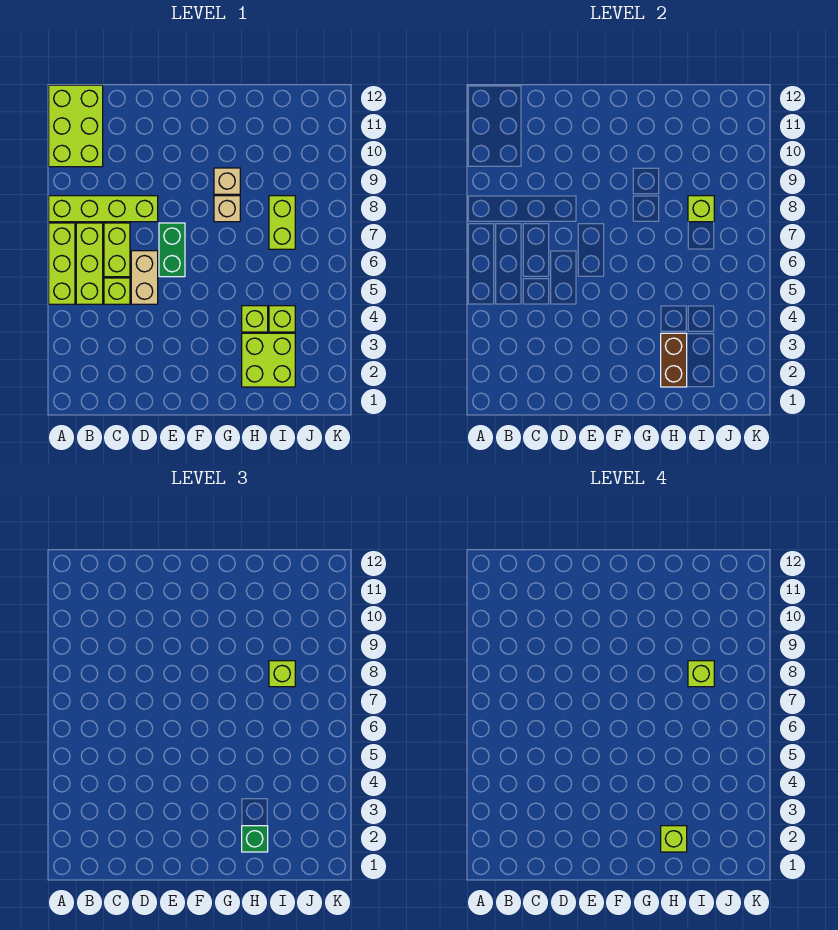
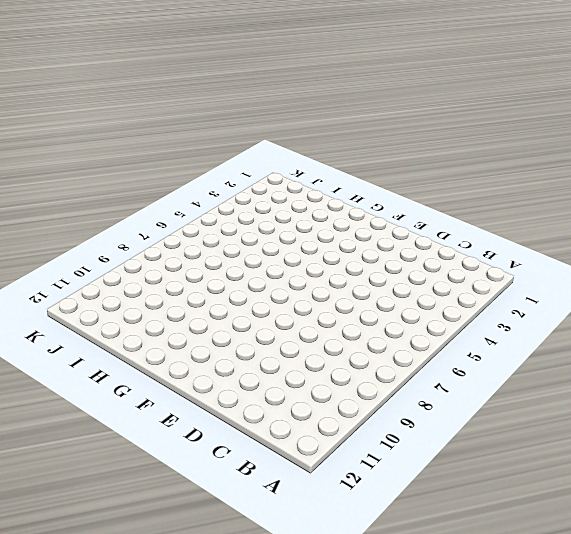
none -> lime brick A5:A7 level 1
none -> lime brick A8:D8 level 1
none -> lime brick A10:B12 level 1

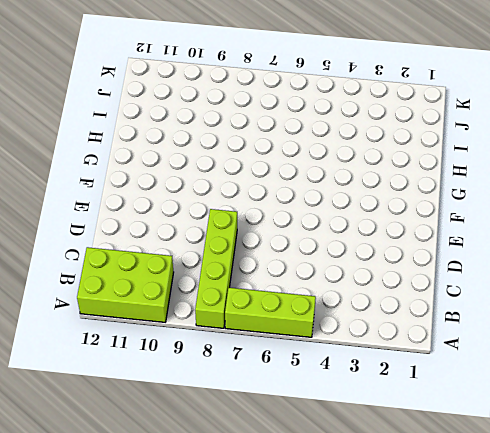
none -> lime brick B5:B7 level 1
none -> lime brick C5 level 1
none -> lime brick C6:C7 level 1

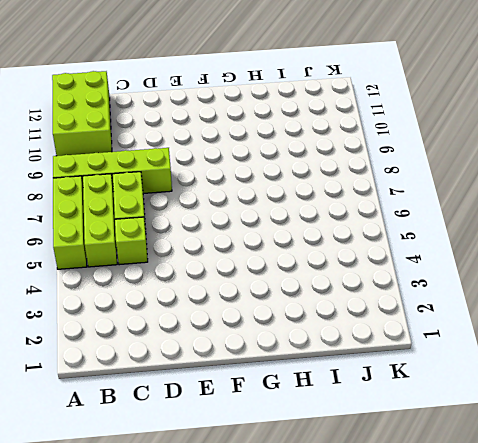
none -> tan brick D5:D6 level 1
none -> green brick E6:E7 level 1
none -> tan brick G8 level 1

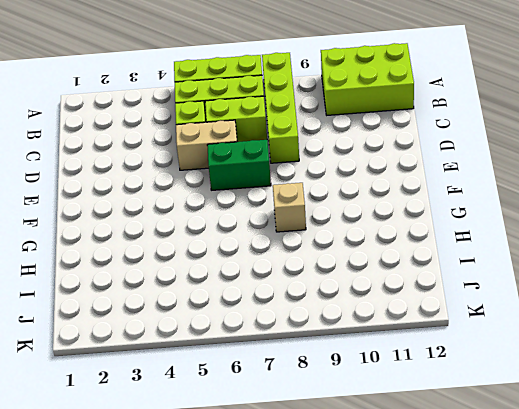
none -> tan brick G9 level 1
none -> lime brick H2:I3 level 1
none -> lime brick H4 level 1

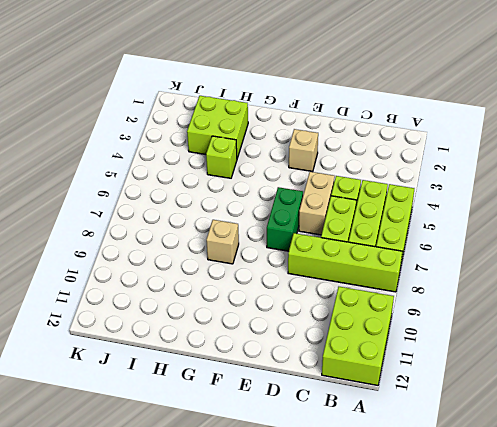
tan brick E3 level 1 -> tan brick G9 level 1
none -> lime brick I4 level 1
none -> lime brick I7:I8 level 1
none -> brown brick H2:H3 level 2

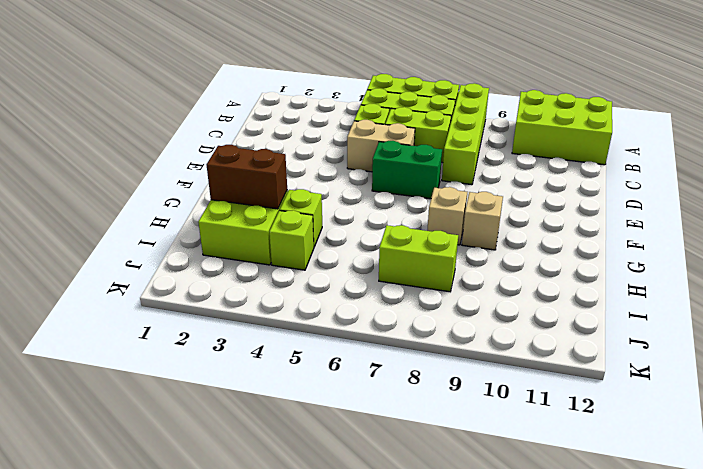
none -> lime brick I8 level 2
none -> green brick H2 level 3
none -> lime brick I8 level 3

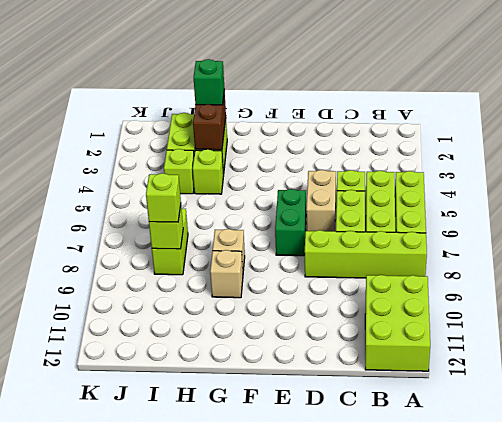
none -> lime brick H2 level 4
none -> lime brick I8 level 4

